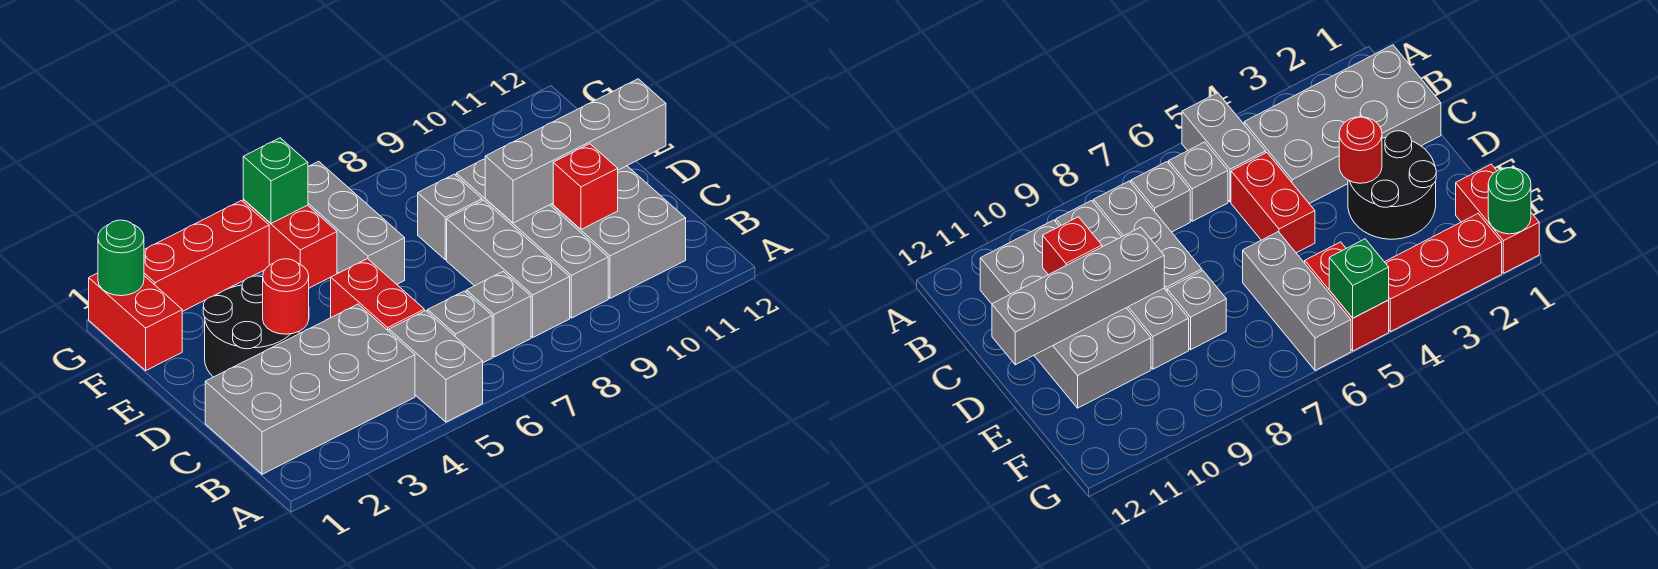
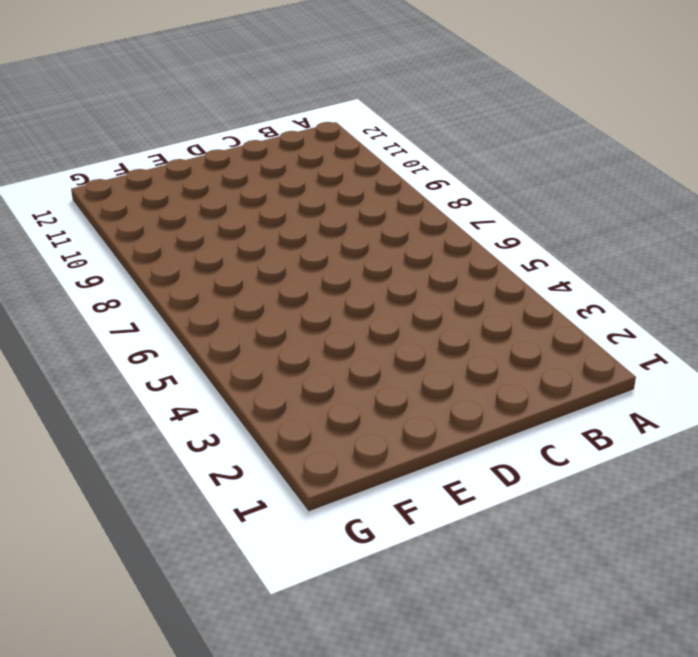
none -> grey brick A5:B5 level 1
none -> grey brick B1:C4 level 1
none -> grey brick B6 level 1

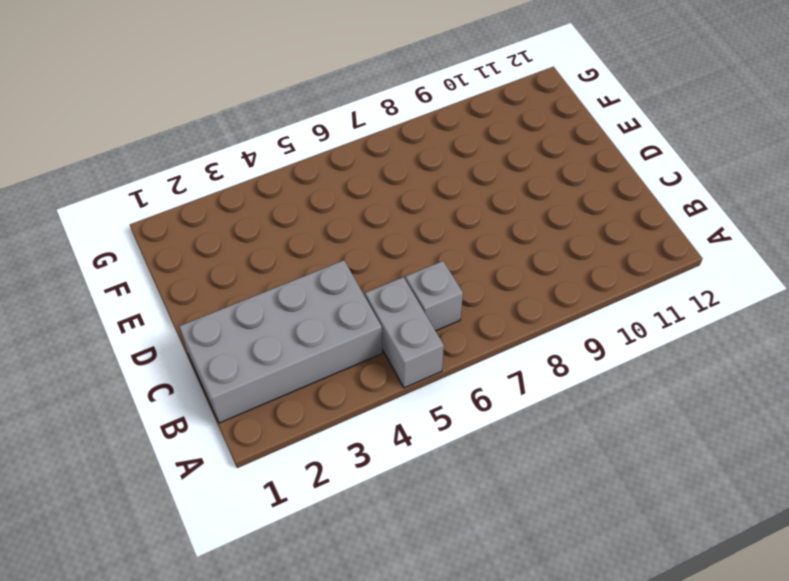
none -> grey brick B7 level 1
none -> grey brick B8:D8 level 1
none -> grey brick B9:E9 level 1

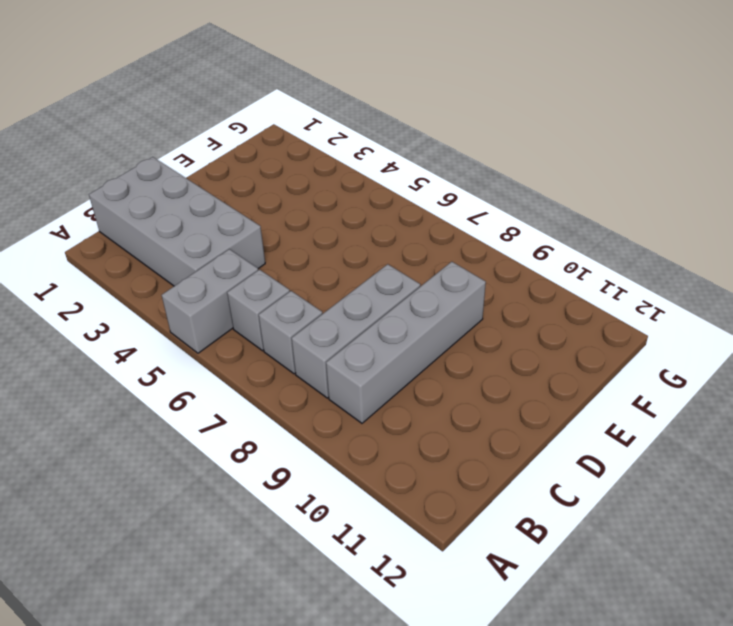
none -> grey brick B10:E11 level 1
none -> red brick C5:D5 level 1
none -> black round brick D2:E3 level 1

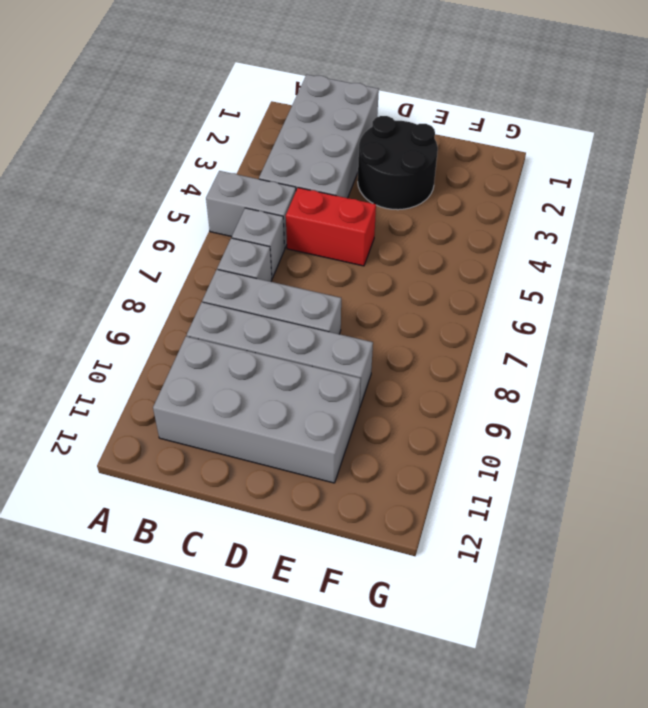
none -> grey brick E6:G6 level 1
none -> grey brick E8 level 1
none -> red brick F1:G1 level 1

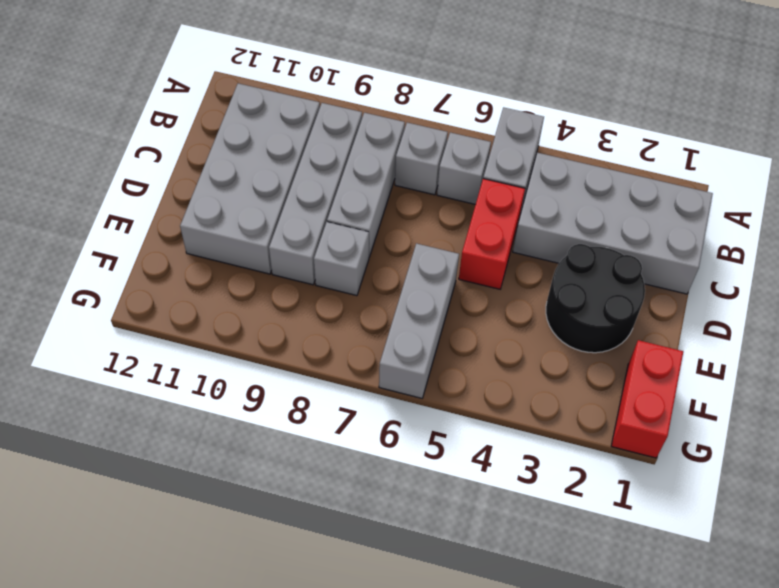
none -> red brick F5:G5 level 1
none -> red brick G2:G4 level 1
none -> red brick C10 level 2

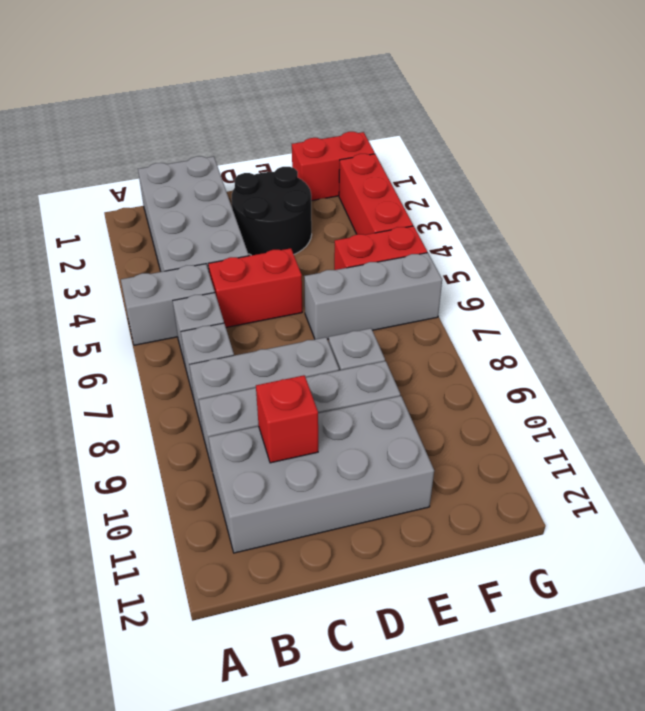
none -> red round brick D3 level 2
none -> grey brick D9:D12 level 2
none -> green round brick G1 level 2

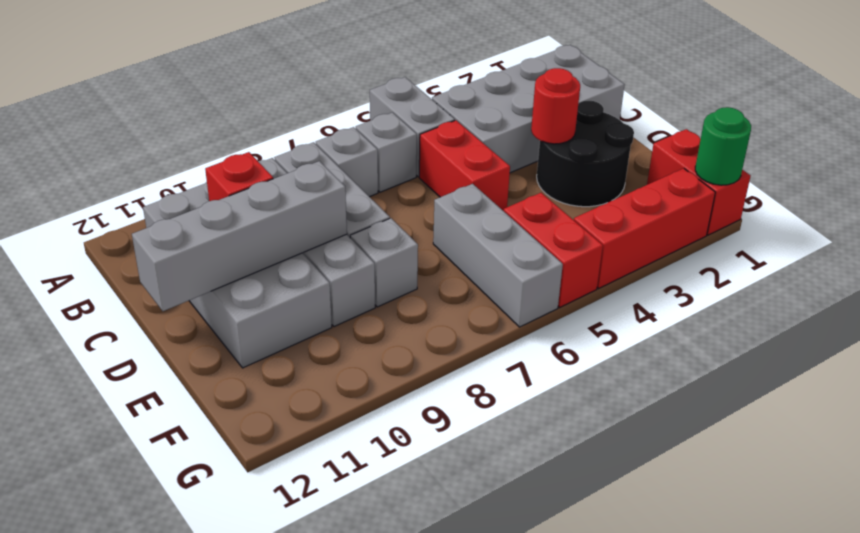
none -> green brick G5 level 2

